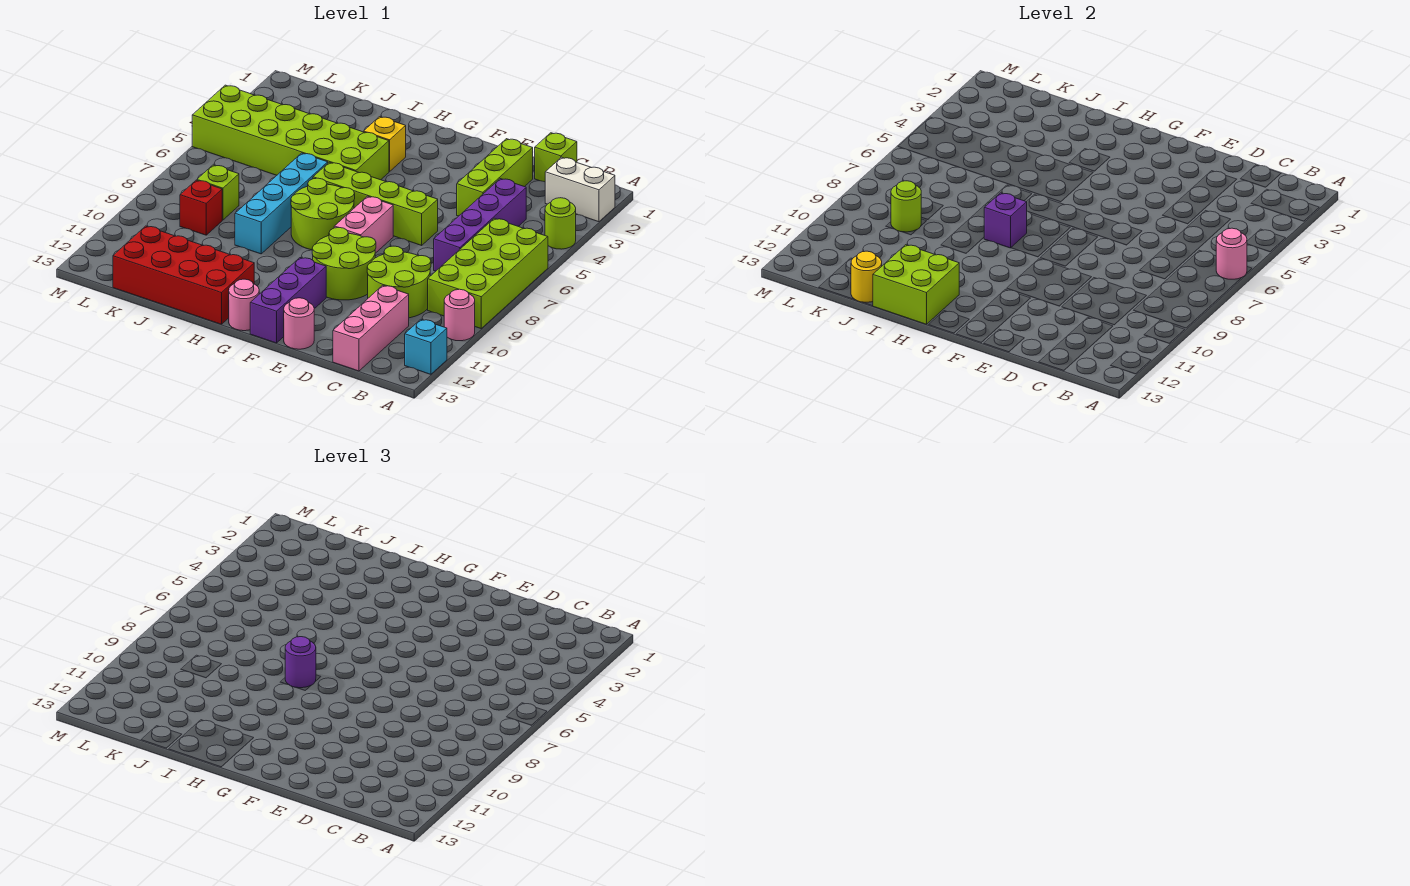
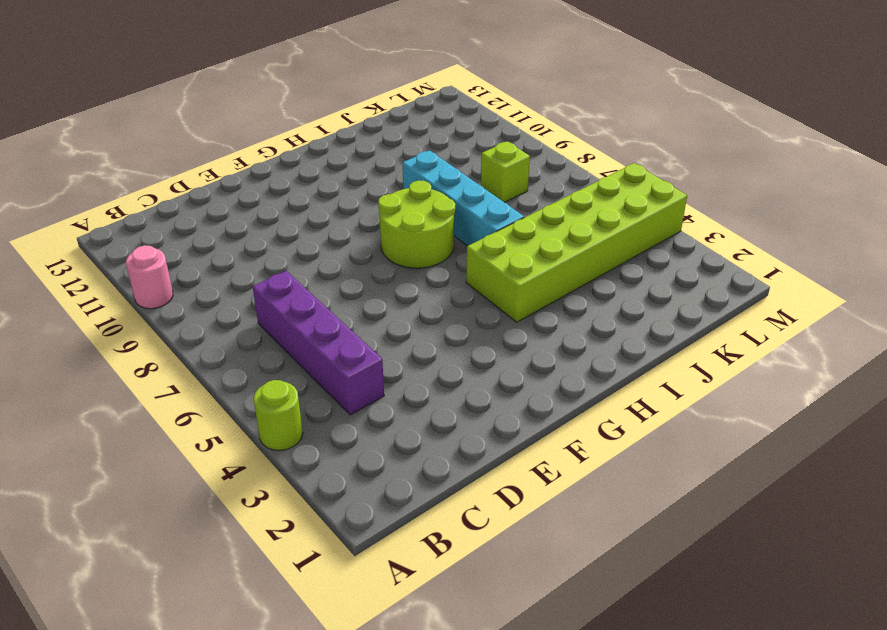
none -> white brick A2:B2 level 1
none -> lime brick A6:B9 level 1
none -> cyan brick A12 level 1

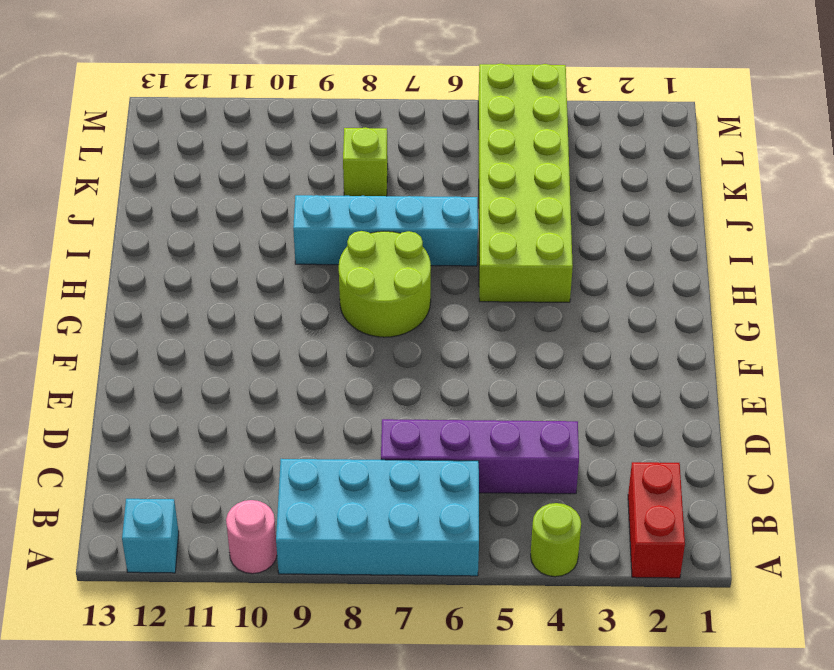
red brick A2:B2 level 1 -> white brick A2:B2 level 1
cyan brick A6:B9 level 1 -> lime brick A6:B9 level 1
none -> lime brick C1 level 1
none -> lime round brick C9:D10 level 1
none -> pink brick C11:C13 level 1

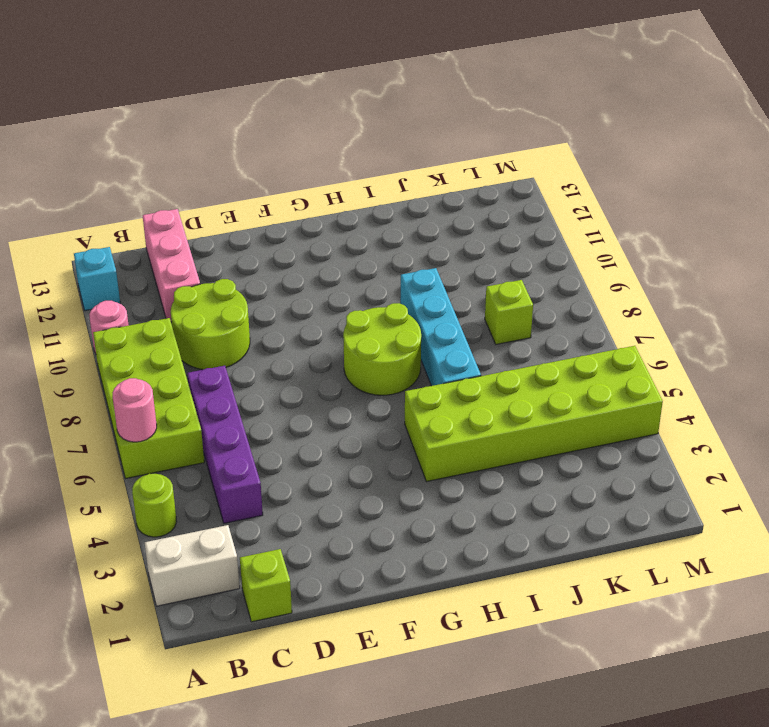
none -> lime brick D2:D4 level 1
none -> lime brick E6:H6 level 1
none -> lime round brick E9:F10 level 1

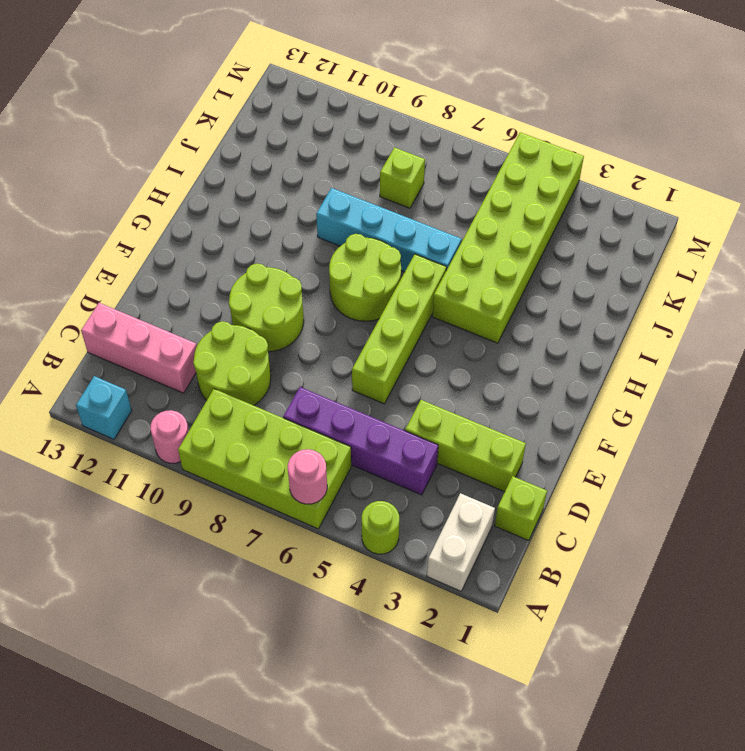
none -> pink round brick E13 level 1
none -> pink brick F7:F8 level 1
none -> purple brick F11:F13 level 1

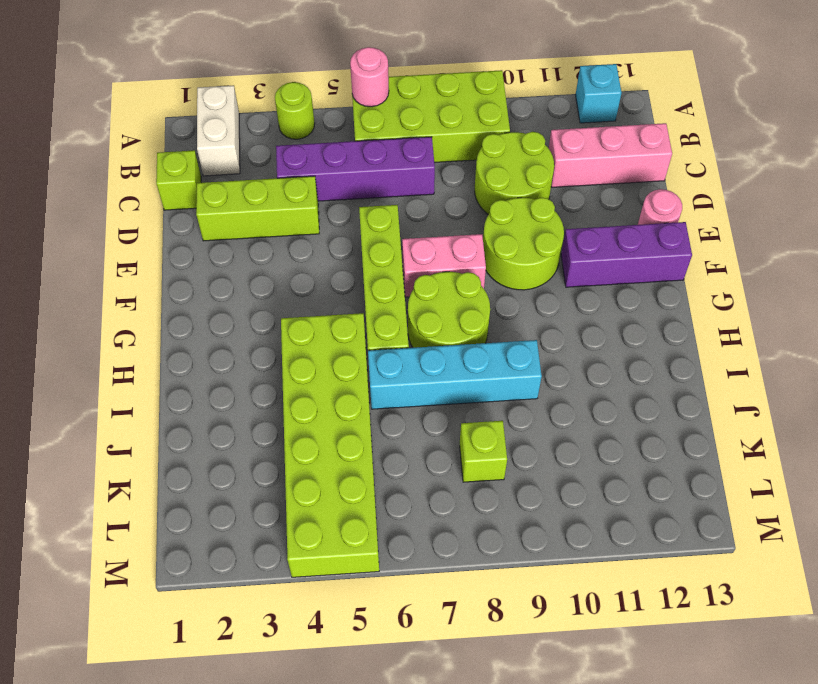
none -> pink round brick A10 level 1
none -> pink round brick G13 level 1
none -> yellow brick H3 level 1

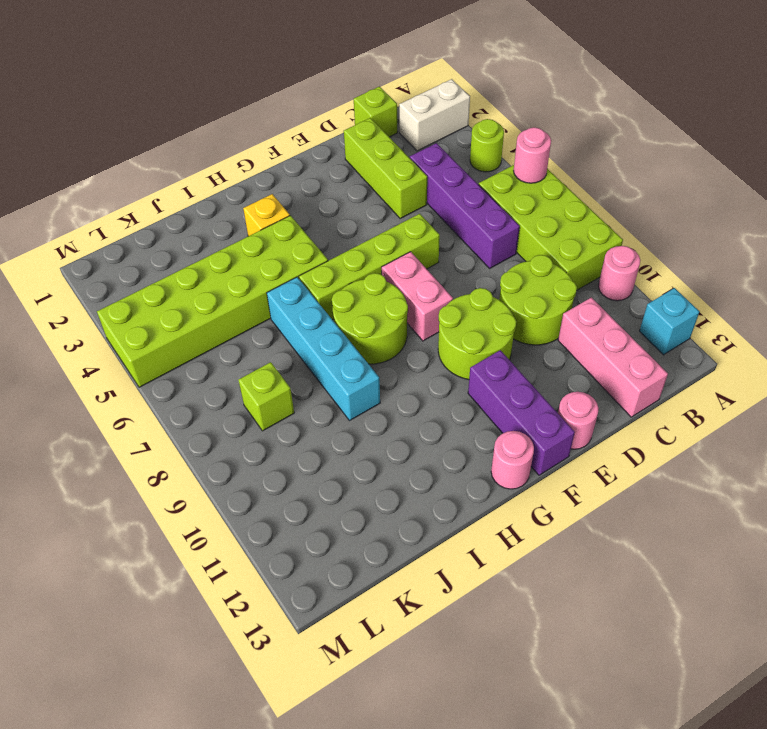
none -> red brick H12:K13 level 1
none -> red brick K9 level 1
none -> purple brick H8 level 2

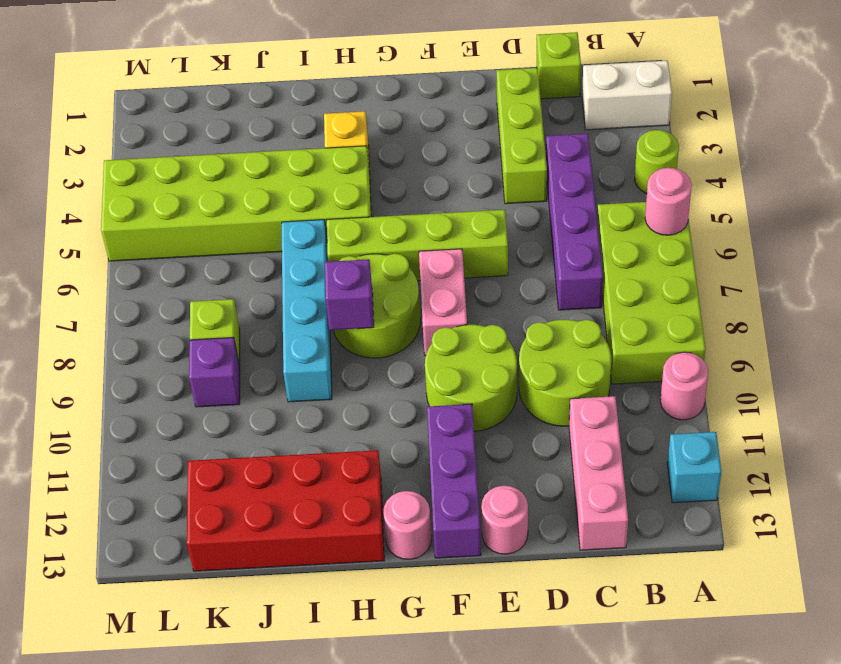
purple brick K9 level 1 -> red brick K9 level 1
none -> lime brick H12:I13 level 2
none -> yellow round brick J13 level 2
none -> lime round brick K9 level 2

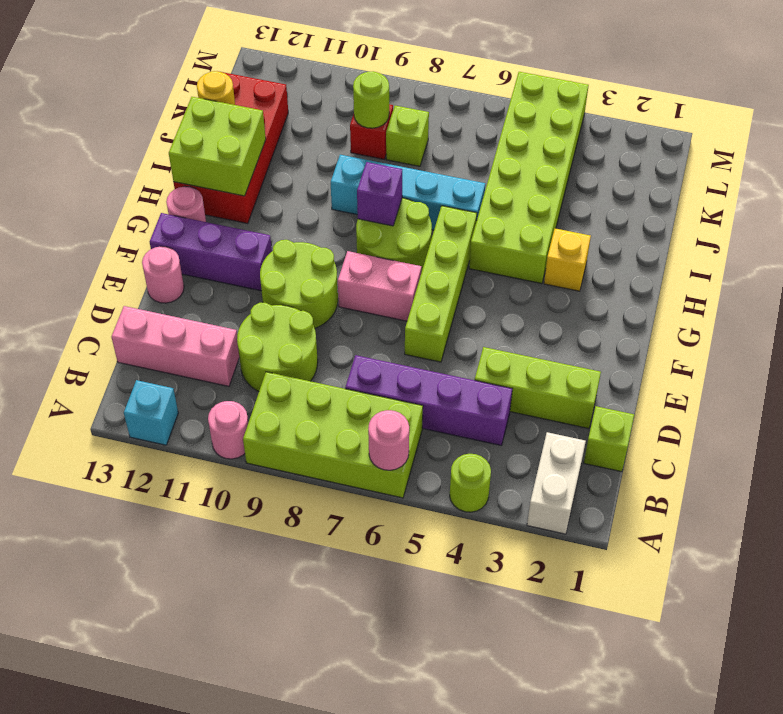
none -> purple round brick H8 level 3

